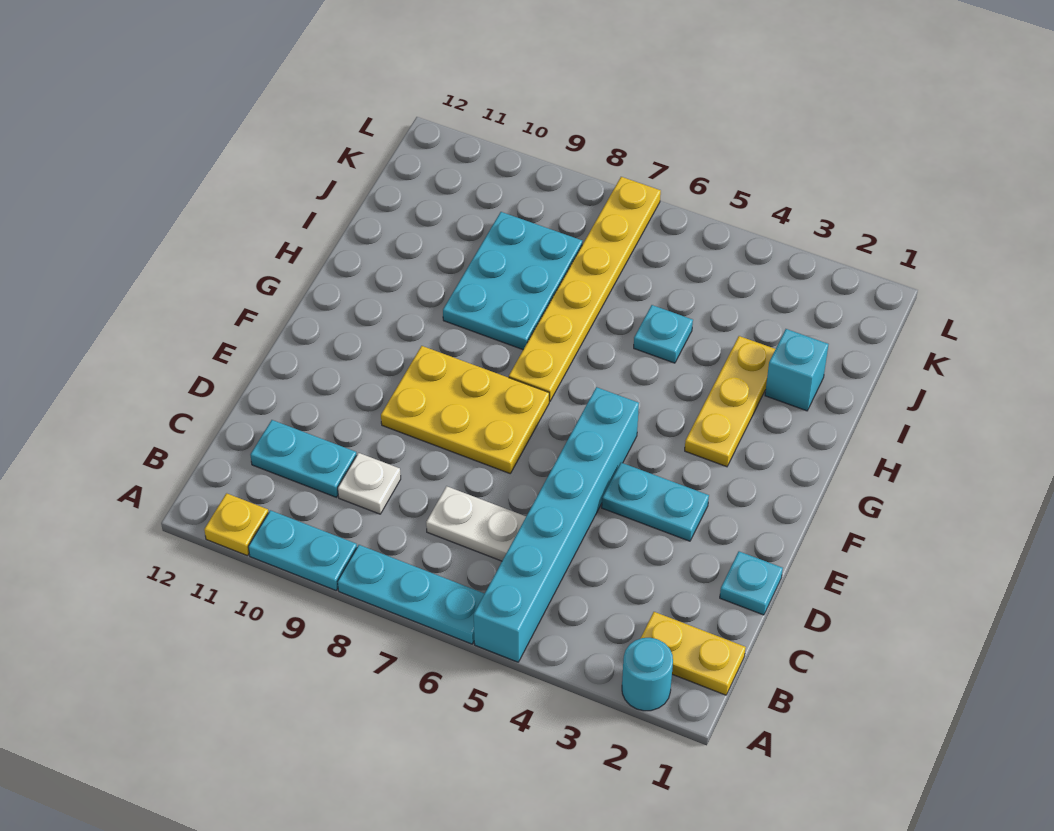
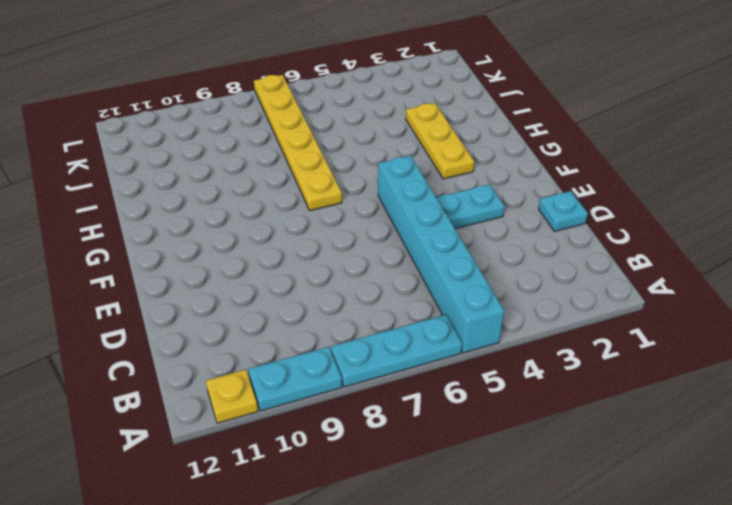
none -> cyan round brick A2 level 1
none -> yellow plate B1:B2 level 1
none -> white plate C6:C7 level 1

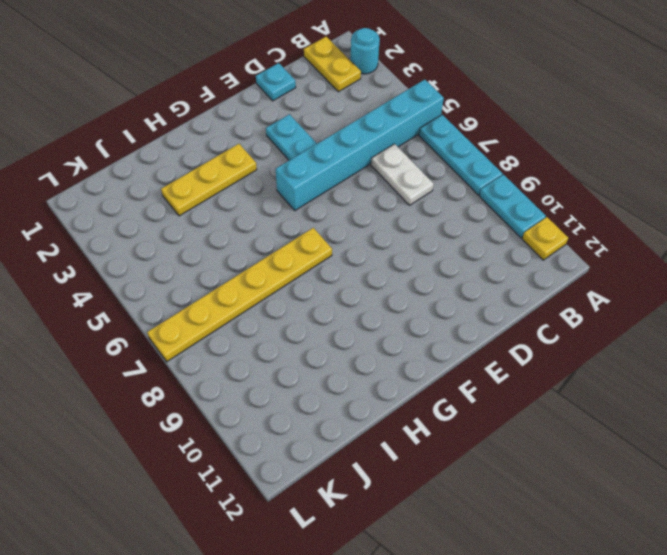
none -> white plate C9 level 1
none -> cyan plate C10:C11 level 1
none -> yellow plate E7:F9 level 1

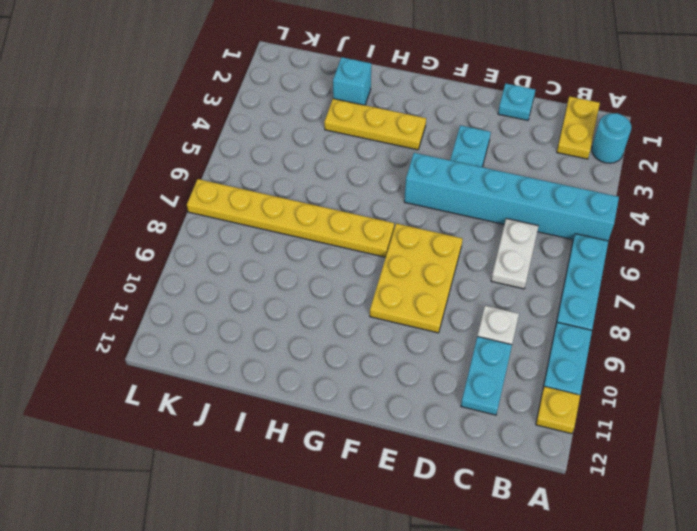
none -> cyan plate H8:J9 level 1
none -> cyan plate I5 level 1

